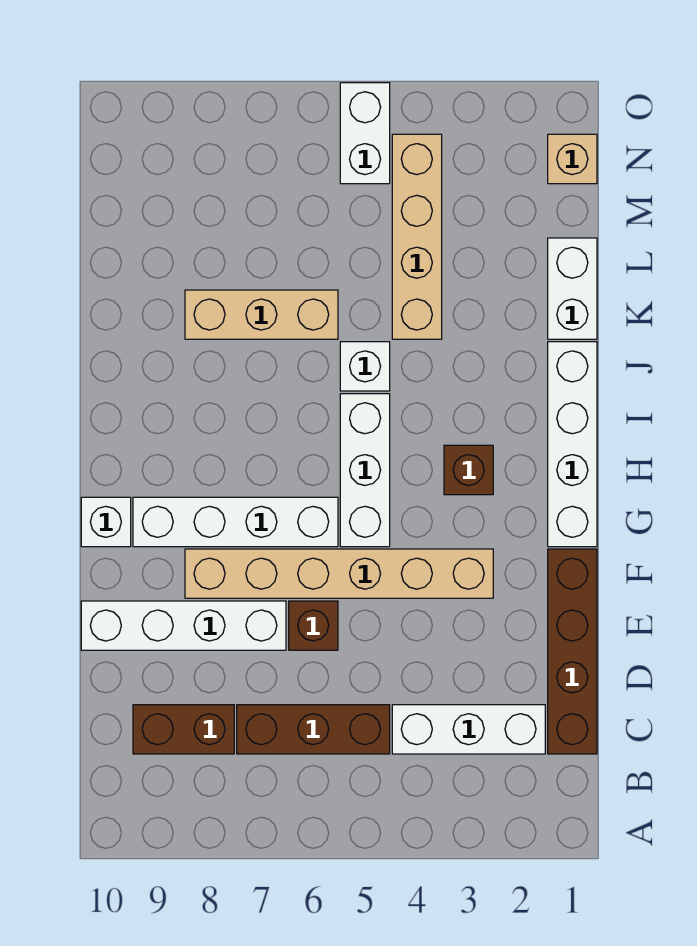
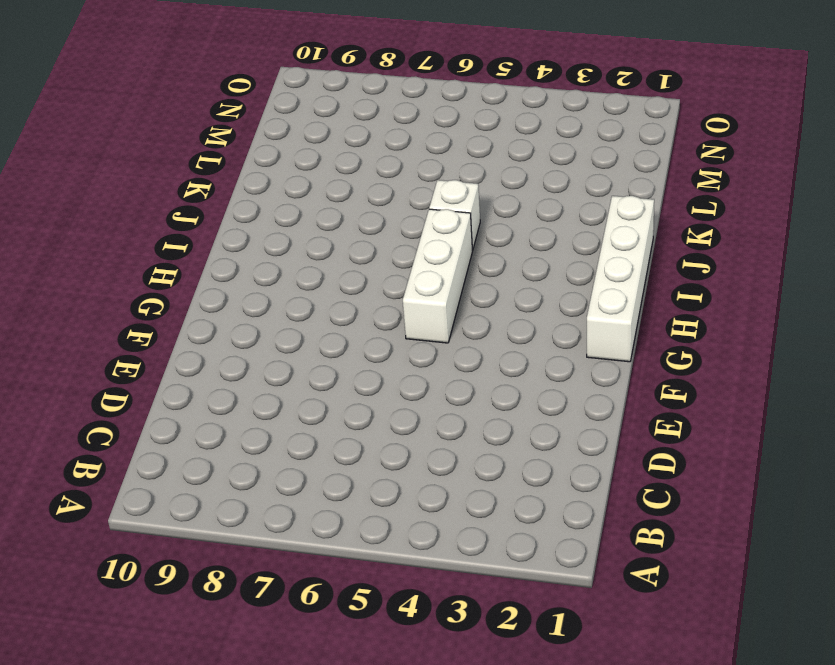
none -> brown brick C1:F1 level 1
none -> white brick C2:C4 level 1
none -> brown brick C5:C7 level 1

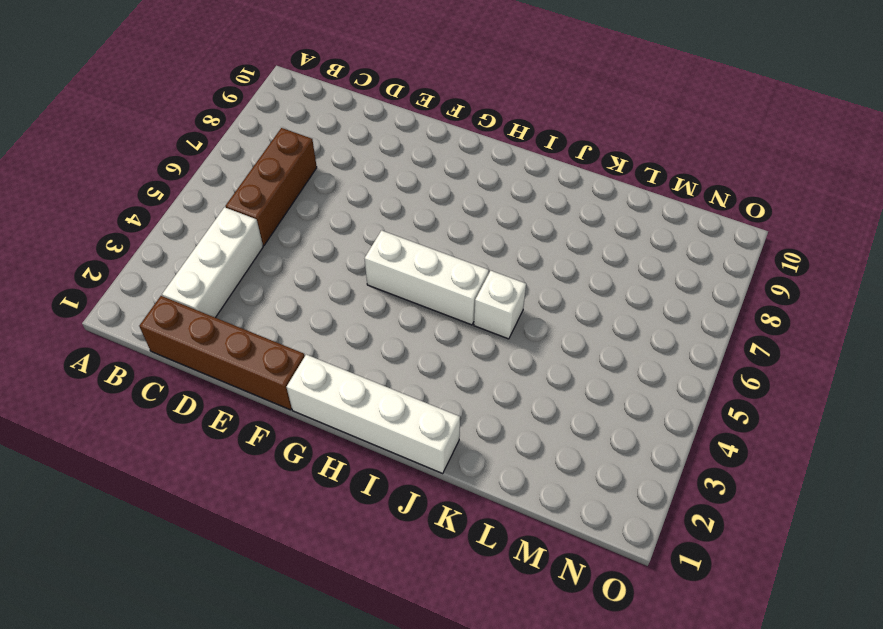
none -> brown brick C8:C9 level 1
none -> brown brick E6 level 1
none -> white brick E7:E10 level 1

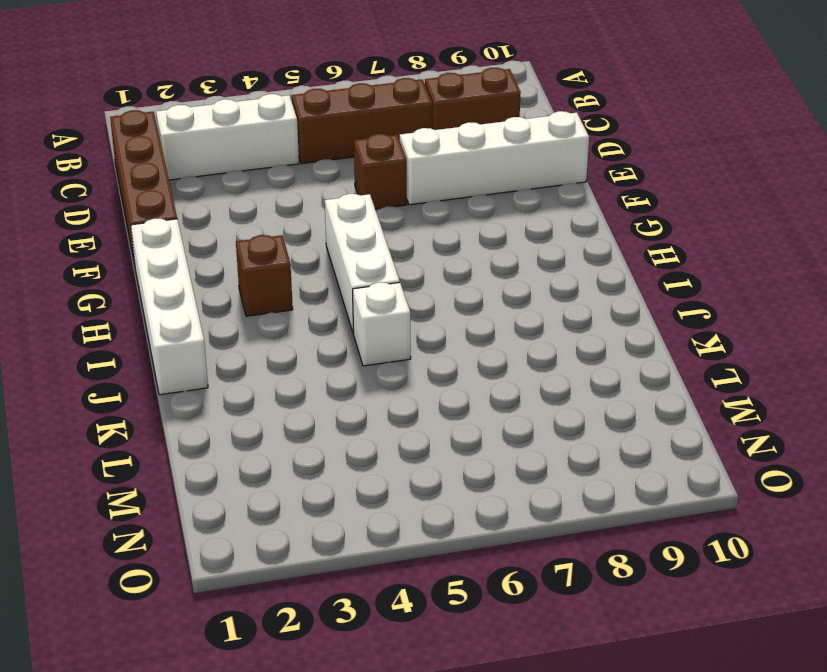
none -> tan brick F3:F8 level 1
none -> white brick G6:G9 level 1
none -> white brick G10 level 1

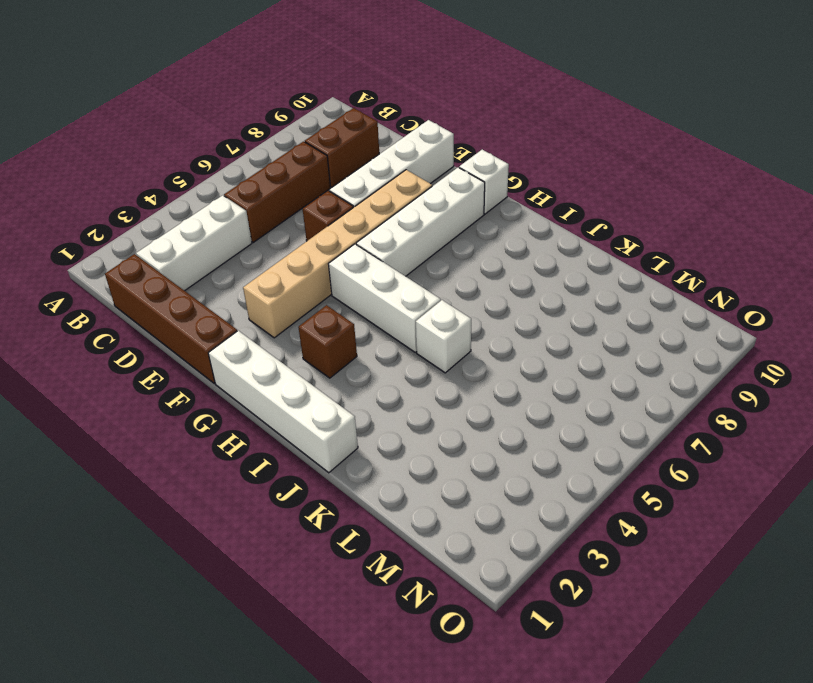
none -> white brick K1:L1 level 1
none -> tan brick K4:N4 level 1
none -> tan brick K6:K8 level 1

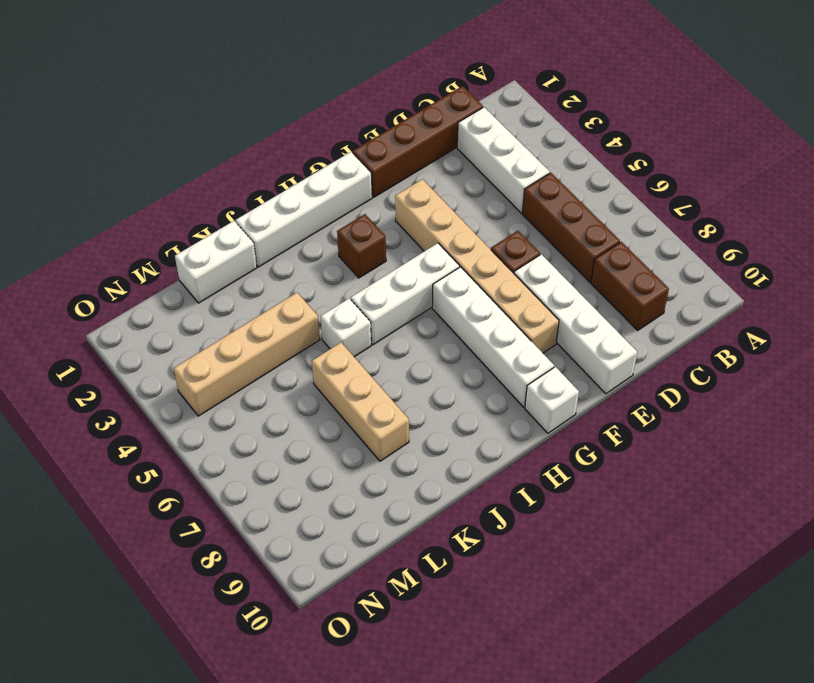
none -> tan brick N1 level 1
none -> white brick N5:O5 level 1

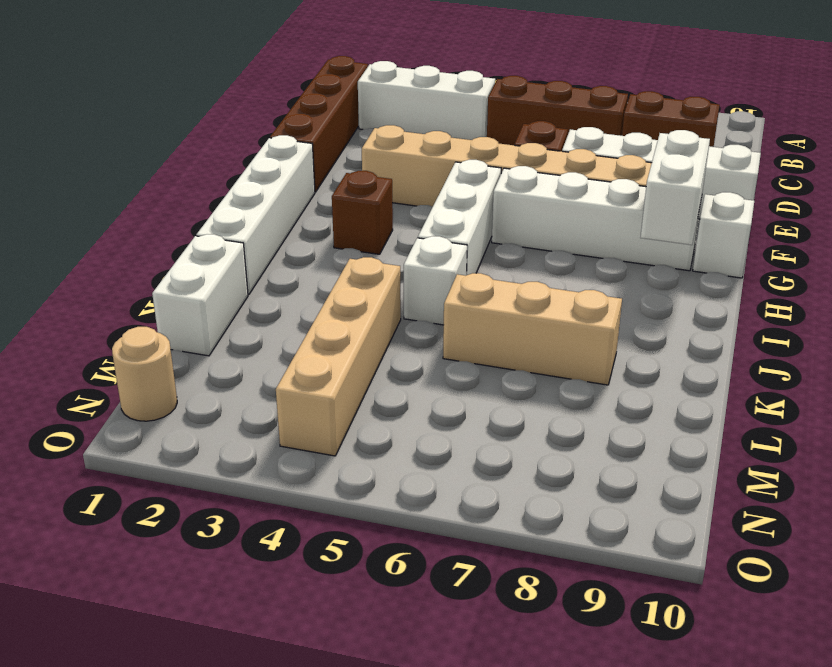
white brick G9:H9 level 2 -> white brick N5:O5 level 1
tan round brick N1 level 1 -> tan brick N1 level 1

